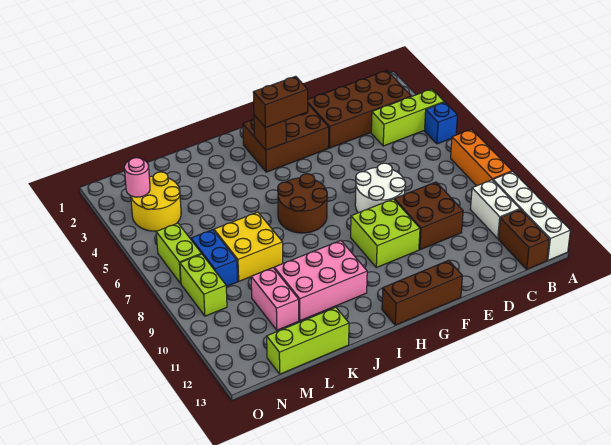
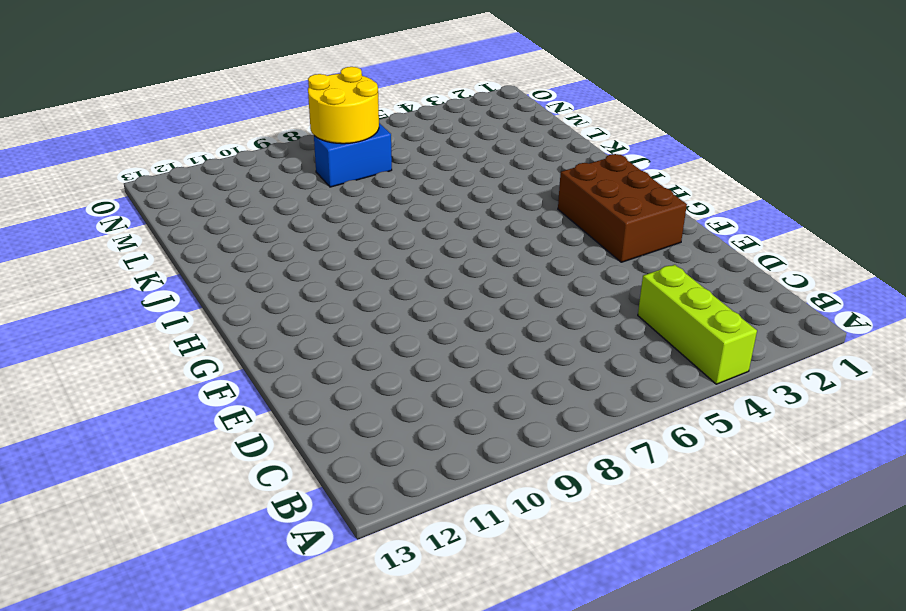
yellow round brick M7:N8 level 2 -> yellow round brick M3:N4 level 1
none -> blue brick A5 level 1
none -> orange brick A7:A9 level 1
none -> white brick A10:A13 level 1

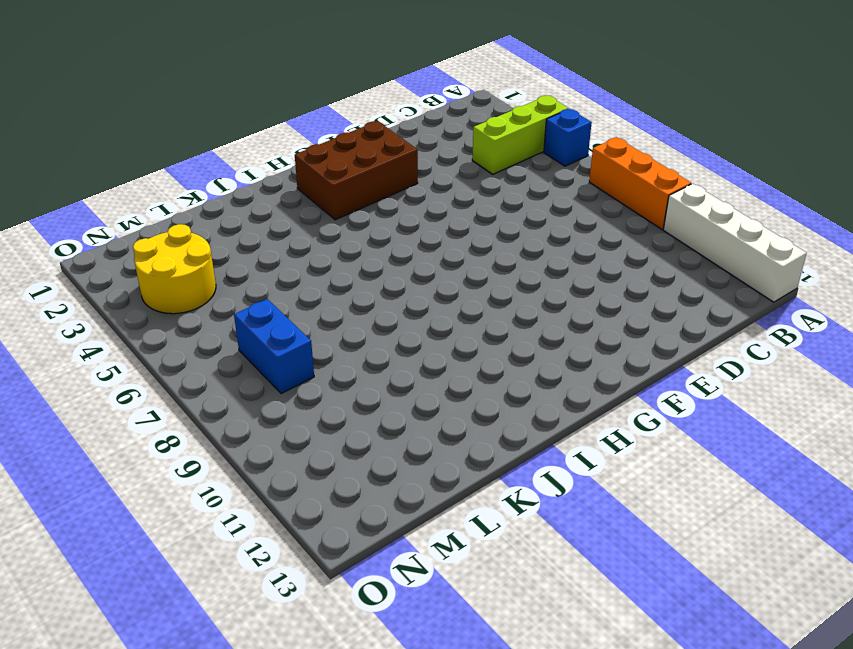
none -> brown brick B2:E3 level 1
none -> white brick B10:B11 level 1
none -> brown brick B12:B13 level 1

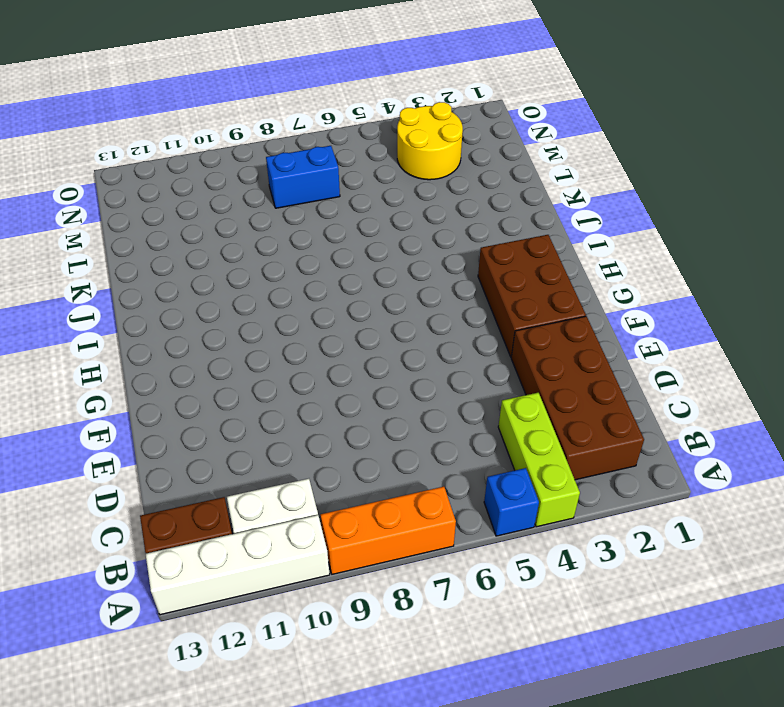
none -> brown brick D9:E10 level 1
none -> white round brick E7:F8 level 1
none -> lime brick F9:G10 level 1

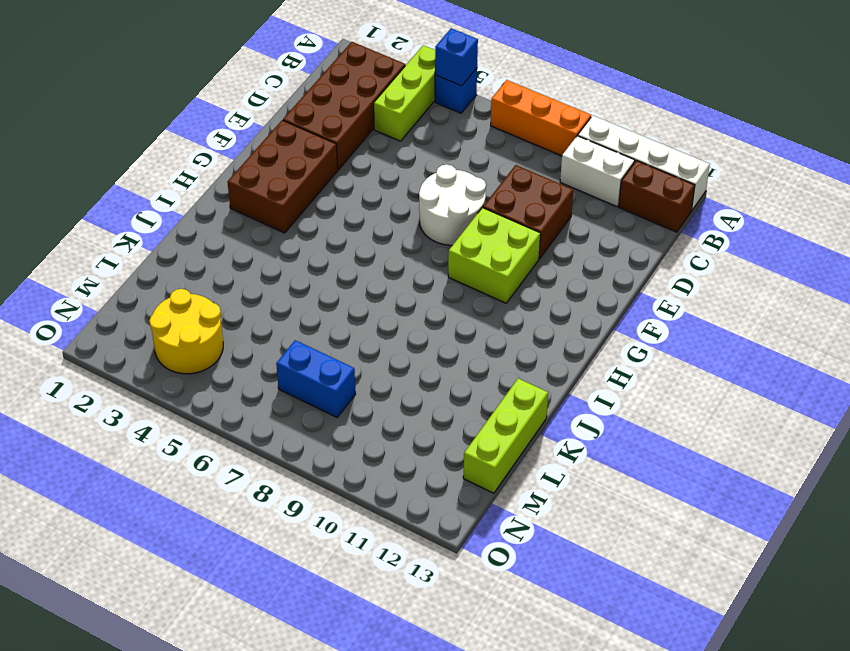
blue brick A5 level 2 -> none
none -> brown brick F13:H13 level 1
none -> brown round brick H6:I7 level 1
none -> pink brick I10:K11 level 1

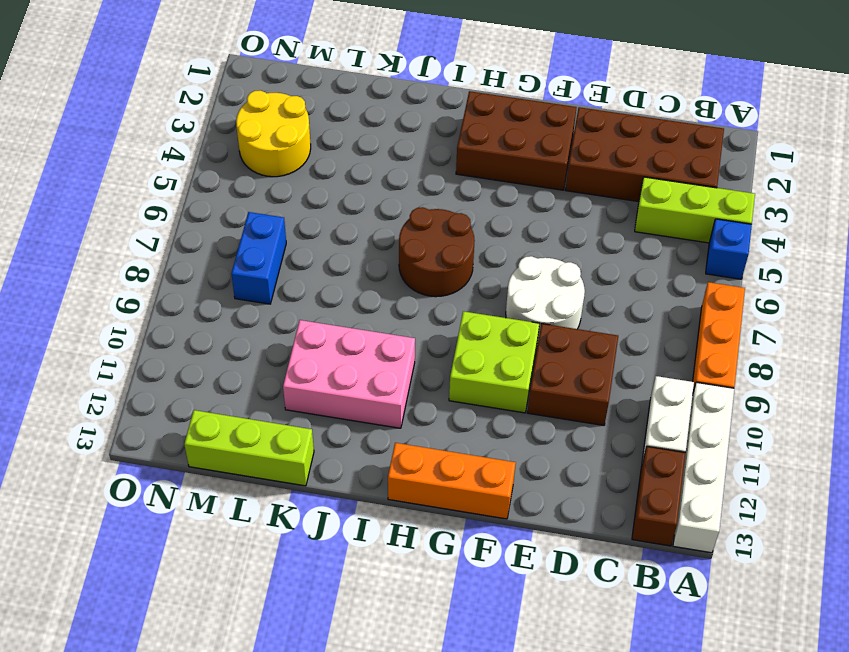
orange brick F13:H13 level 1 -> brown brick F13:H13 level 1
none -> yellow brick K7:L8 level 1
none -> pink brick L10:L11 level 1
none -> lime brick N6:N7 level 1

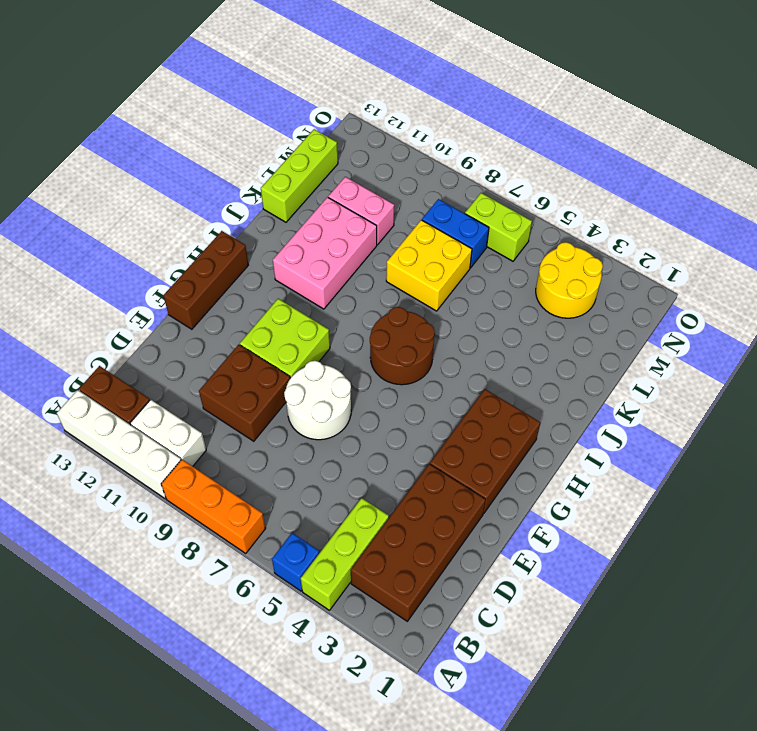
none -> lime brick N8:N9 level 1
none -> brown brick H3 level 2
none -> pink round brick N3 level 2

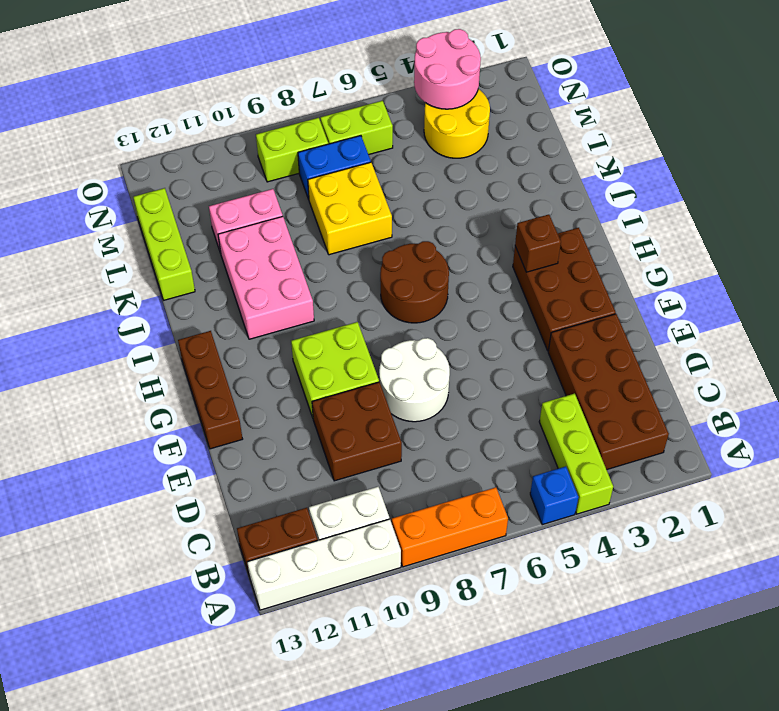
pink round brick N3:O4 level 2 -> pink round brick N3 level 2
none -> brown brick G3:H3 level 3

